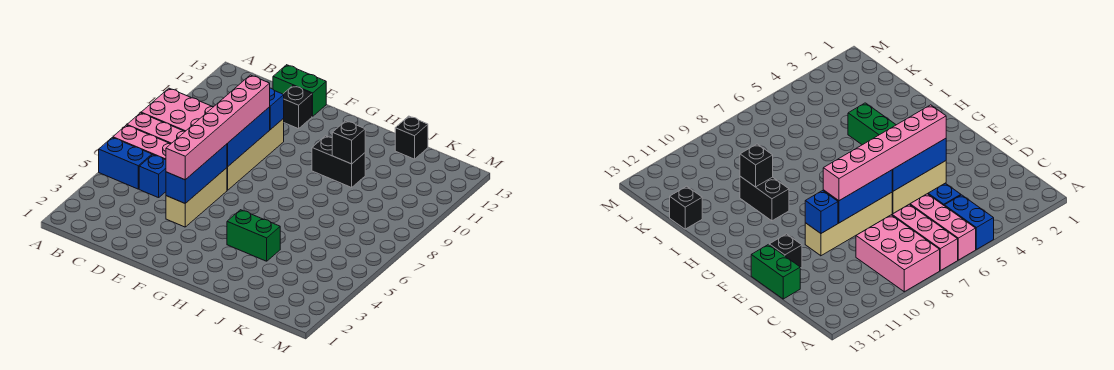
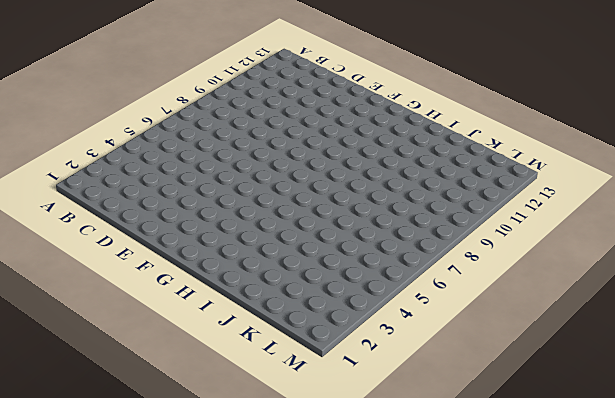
none -> blue brick A5:B5 level 1
none -> pink brick A6:C6 level 1
none -> pink brick A7:C7 level 1

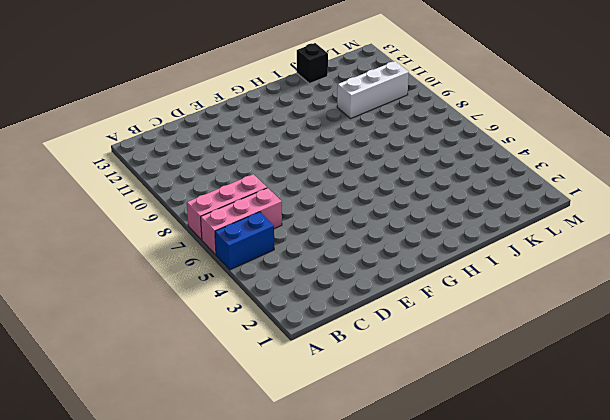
white brick J10:L10 level 1 -> none
none -> pink brick A8:C9 level 1
none -> blue brick C5 level 1
none -> green brick D13:E13 level 1

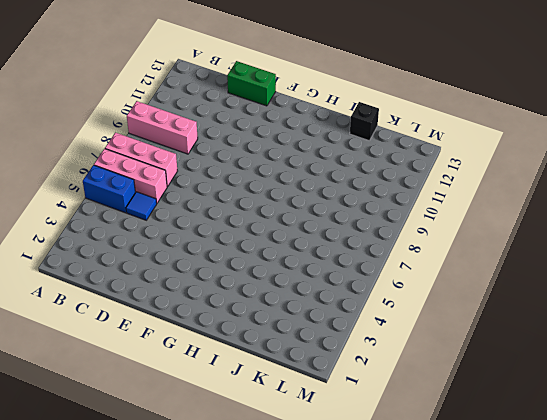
pink brick A9:C9 level 1 -> pink brick A8:C9 level 1
blue tile C5 level 1 -> blue brick C5 level 1
none -> tan brick E4:E6 level 1
none -> tan brick E7:E10 level 1
none -> black brick E12 level 1

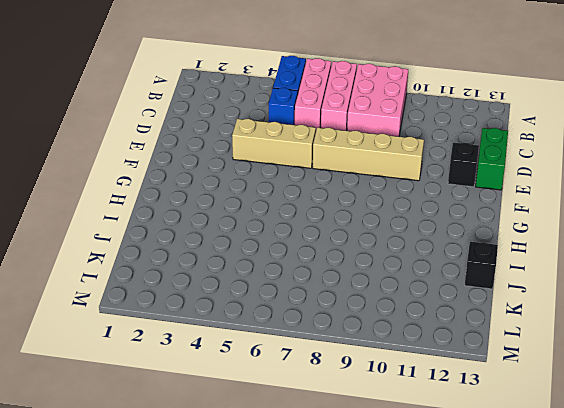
none -> green brick H4:I4 level 1
none -> black brick H10:I10 level 1
none -> blue brick E4:E6 level 2

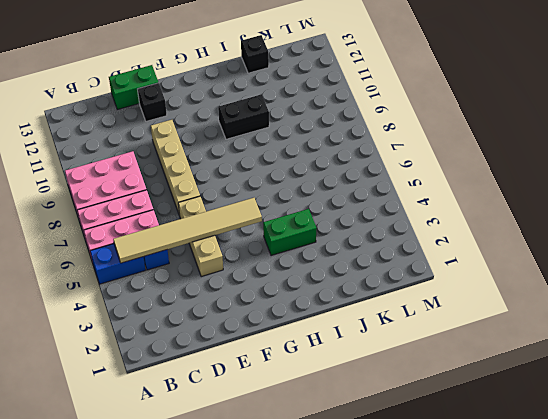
tan tile B5:G5 level 2 -> blue brick E4:E6 level 2
none -> blue brick E7:E9 level 2
none -> blue brick E10 level 2
none -> black brick I10 level 2

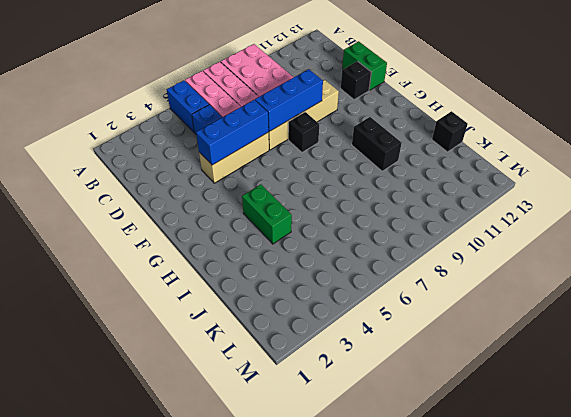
black brick F8 level 1 -> black brick I10 level 2
none -> blue brick E10 level 2
none -> pink brick E4:E9 level 3

